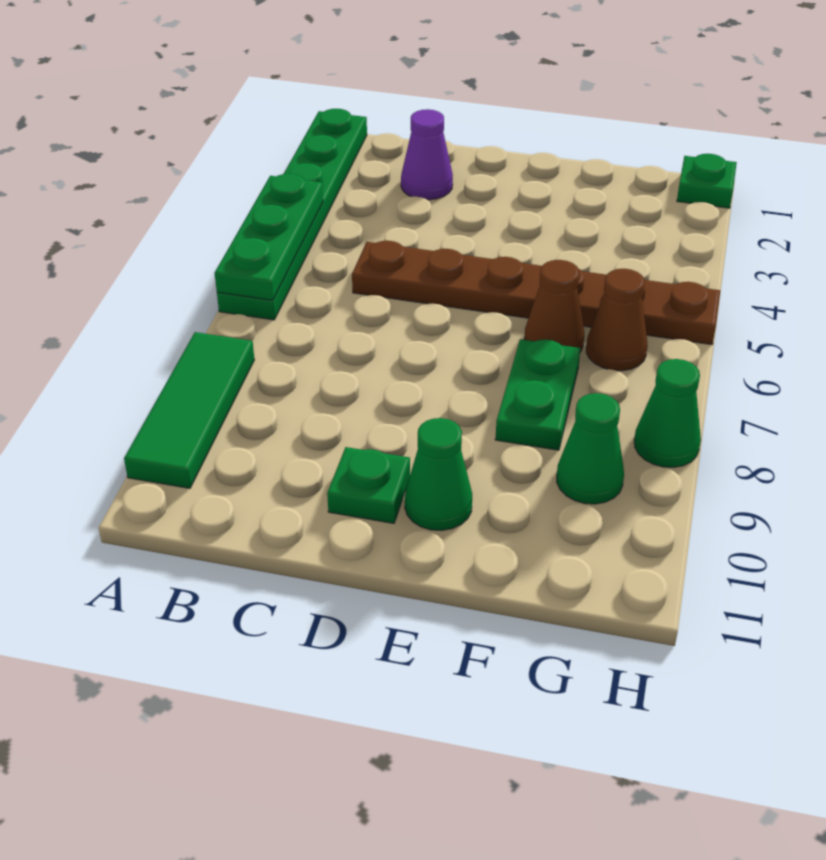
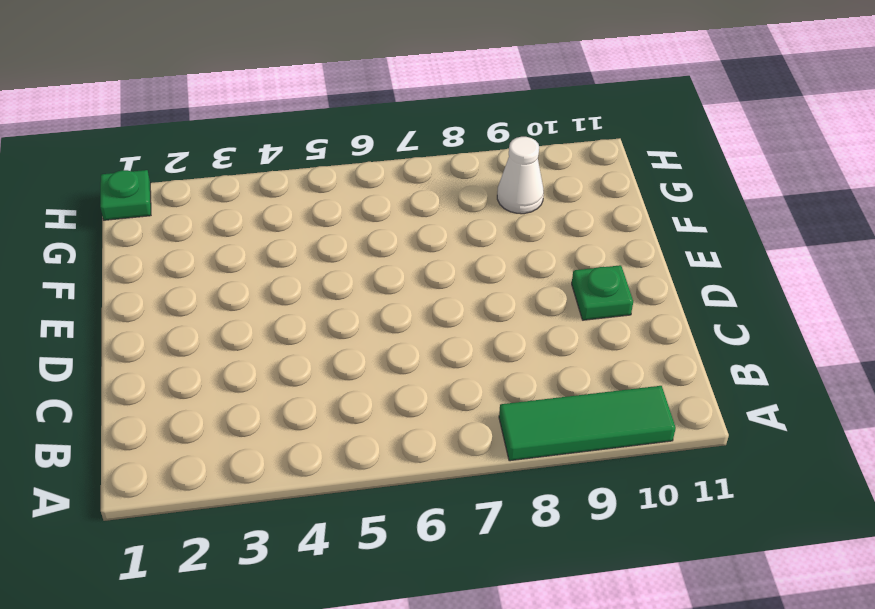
white cone G9 level 1 -> green cone G9 level 1
none -> green plate A1:A6 level 1
none -> purple cone C2 level 1
none -> brown plate C5:H5 level 1

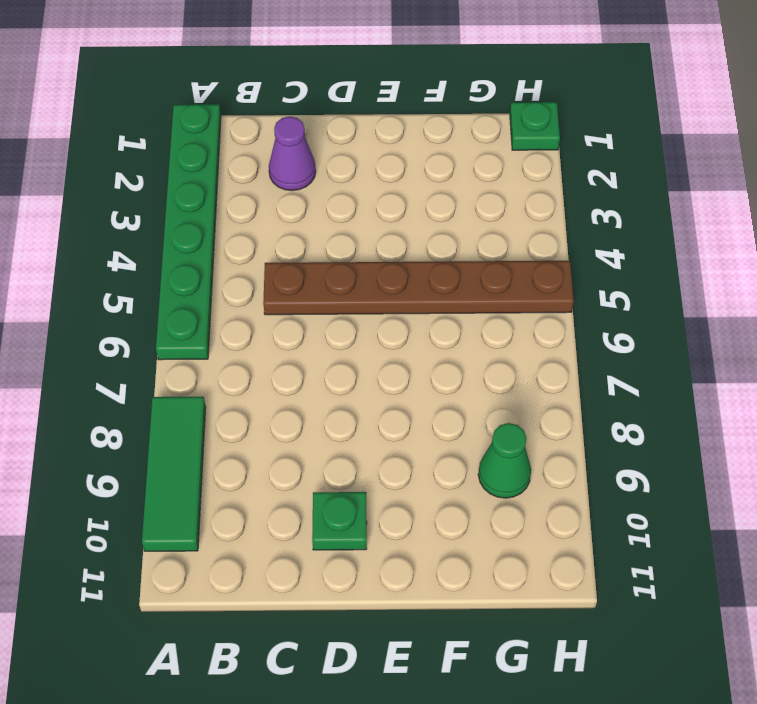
none -> green cone E10 level 1
none -> brown cone F6 level 1
none -> green plate F7:F8 level 1

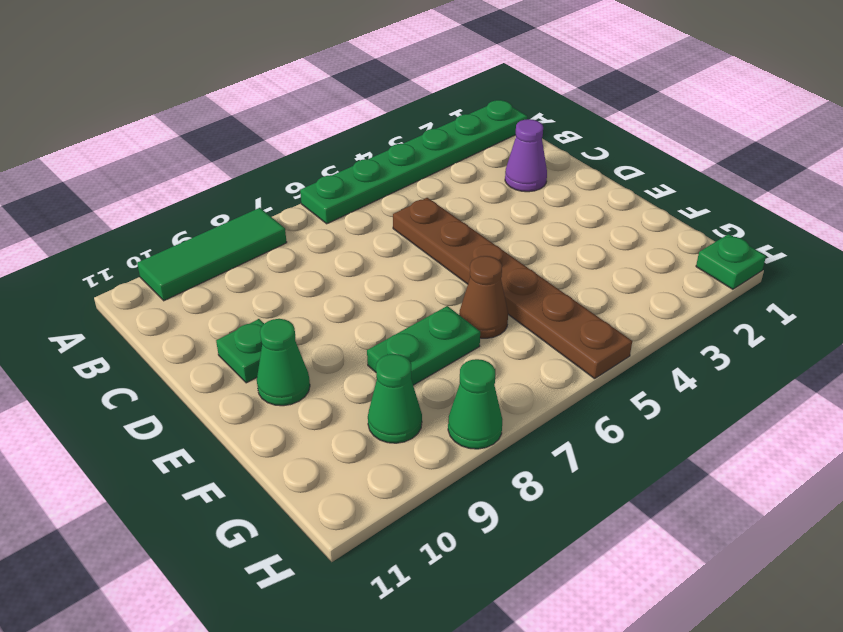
none -> brown cone G6 level 1
none -> green plate A4:A6 level 2

